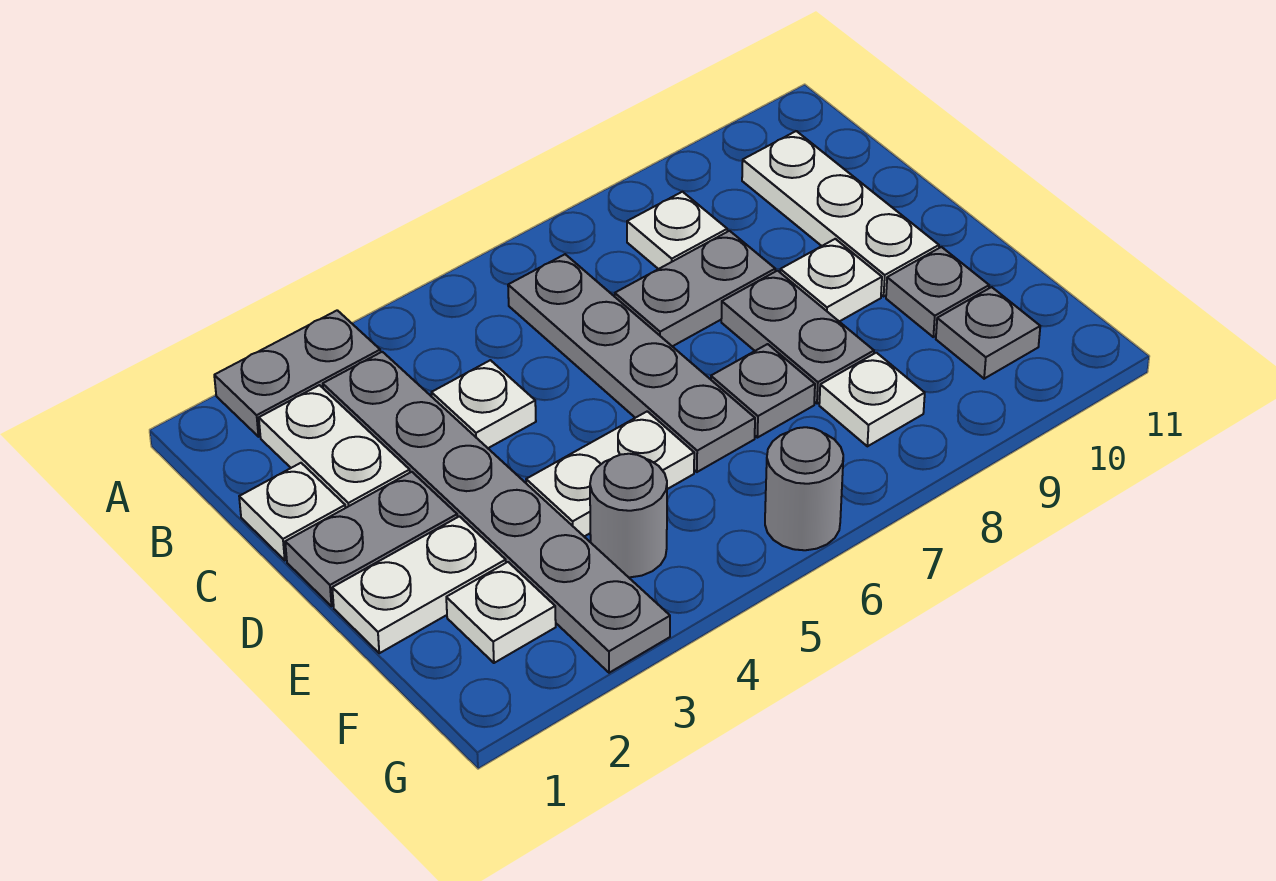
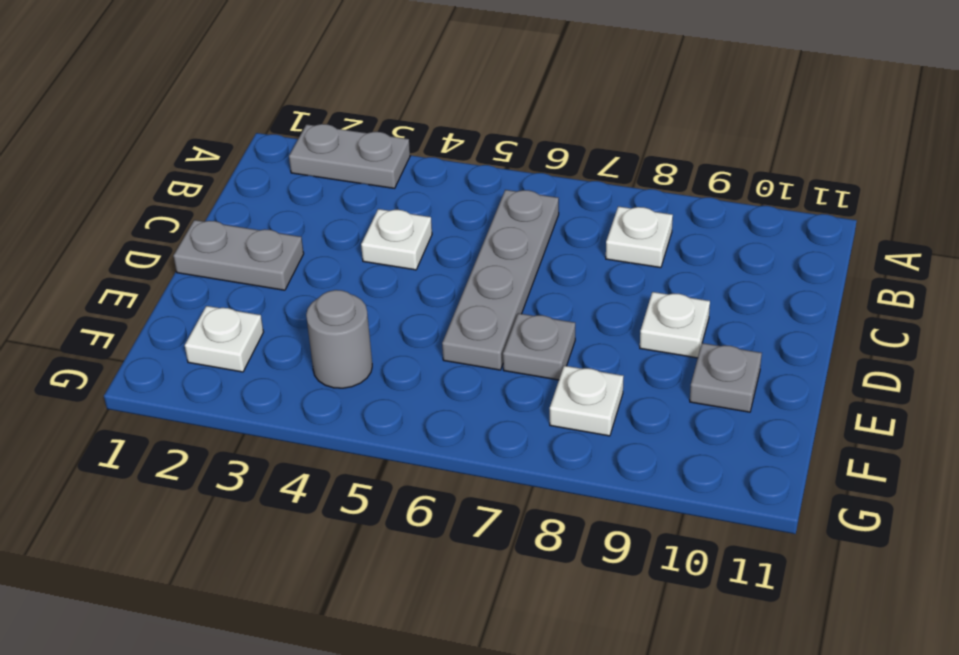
none -> white plate B2:C2 level 1
none -> grey plate B3:G3 level 1
none -> white plate B10:D10 level 1

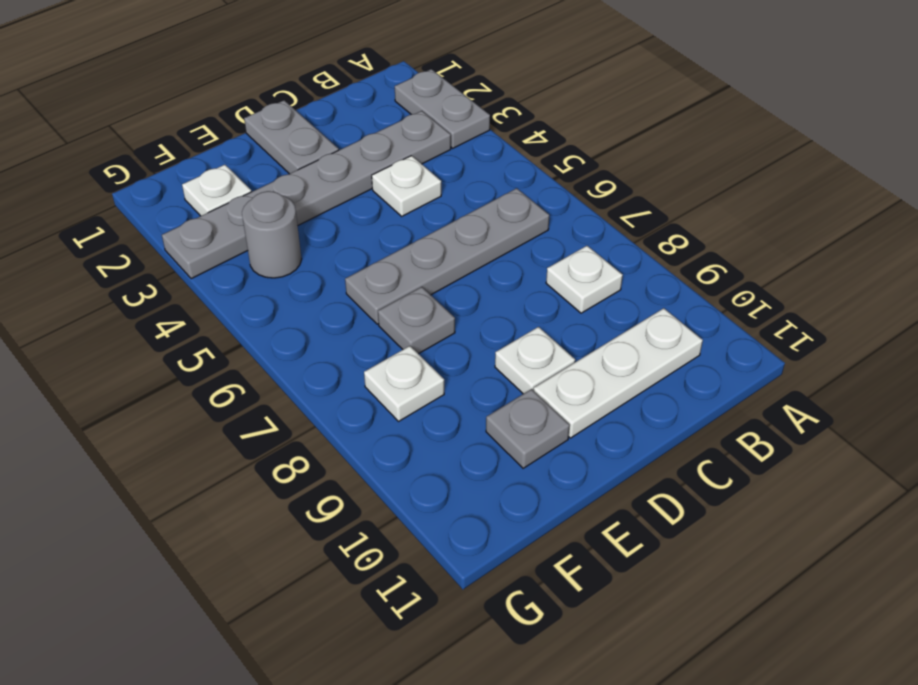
none -> white plate B2:C2 level 1
none -> white plate C1 level 1
none -> grey plate C7:C8 level 1

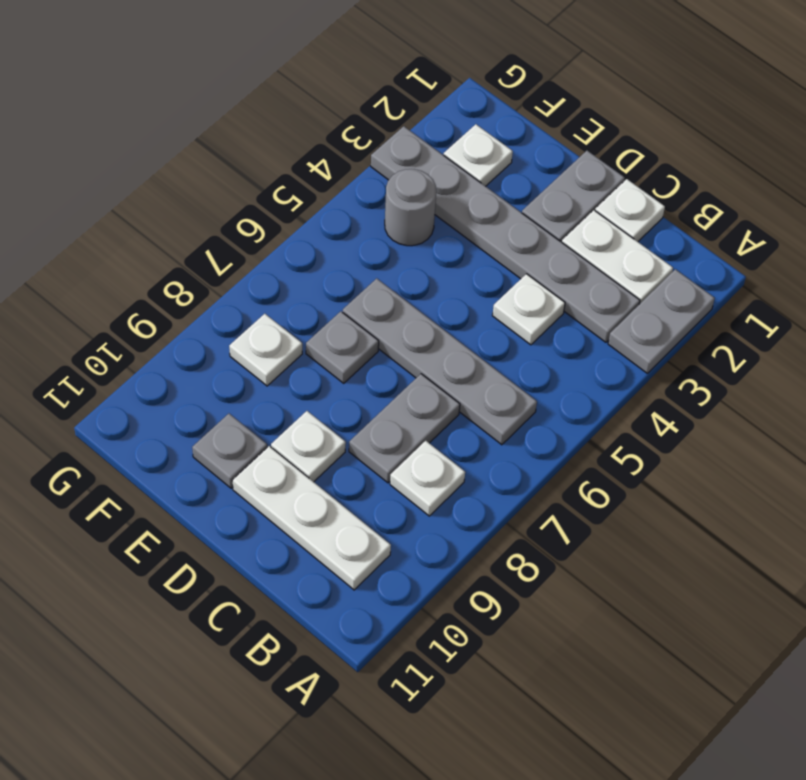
none -> grey plate D8:E8 level 1
none -> white plate E1:E2 level 1
none -> white plate E4:E5 level 1

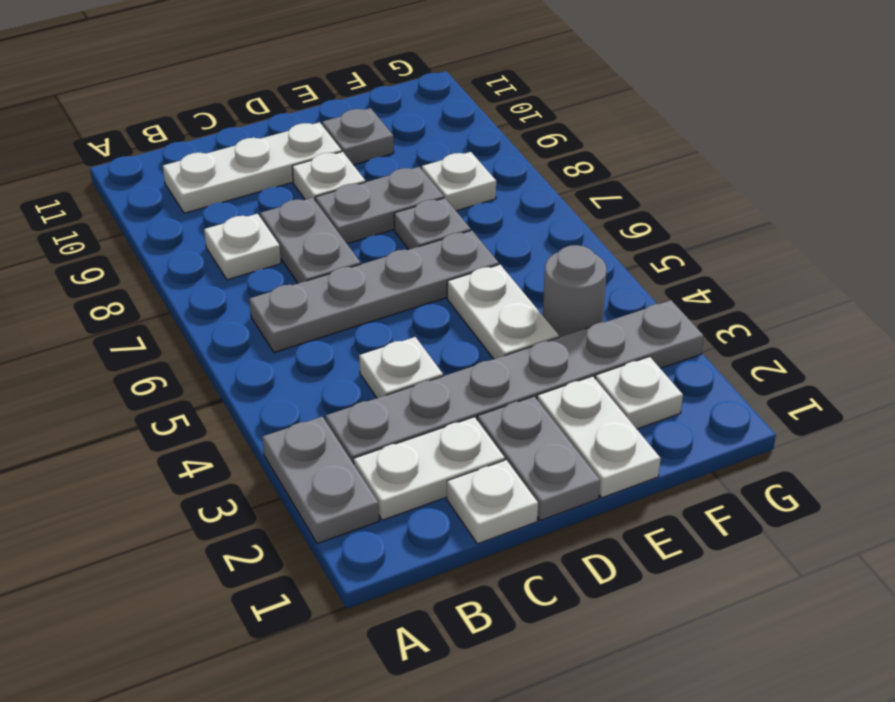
none -> grey plate F10 level 1
none -> grey round brick G6 level 1

